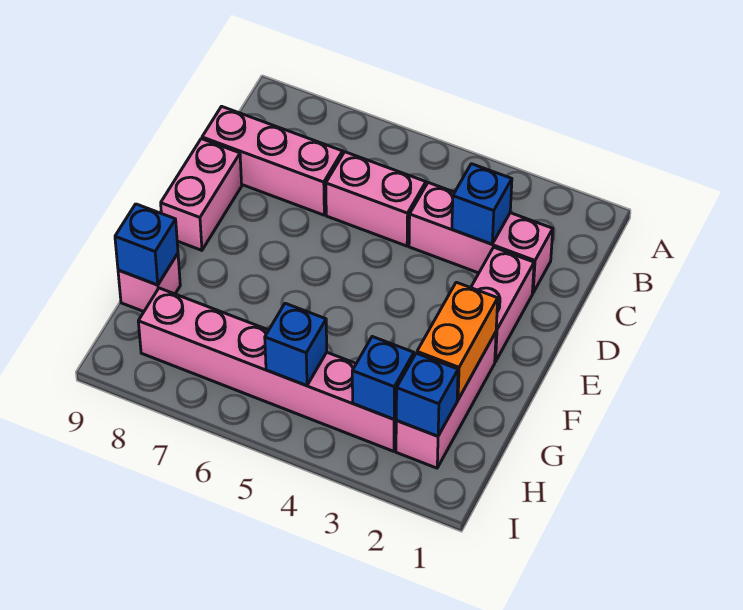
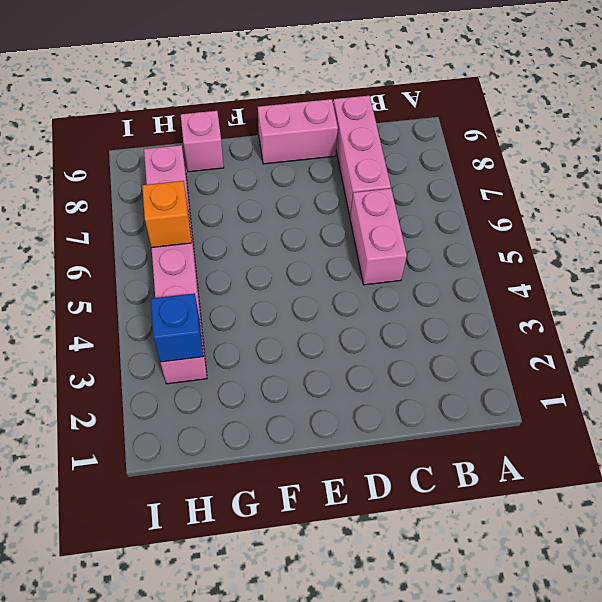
orange brick H6 level 2 -> none
none -> pink brick C2:C4 level 1
none -> pink brick D2:E2 level 1
none -> pink brick F2:H2 level 1

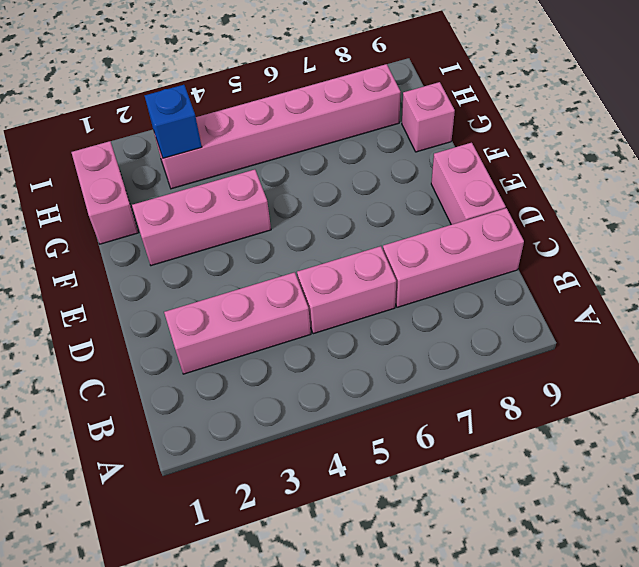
pink brick F2:F4 level 1 -> pink brick F2:H2 level 1
pink brick G1:H1 level 1 -> pink brick D2:E2 level 1
none -> blue brick C3 level 2
none -> orange brick F2:G2 level 2
none -> blue brick G9 level 2

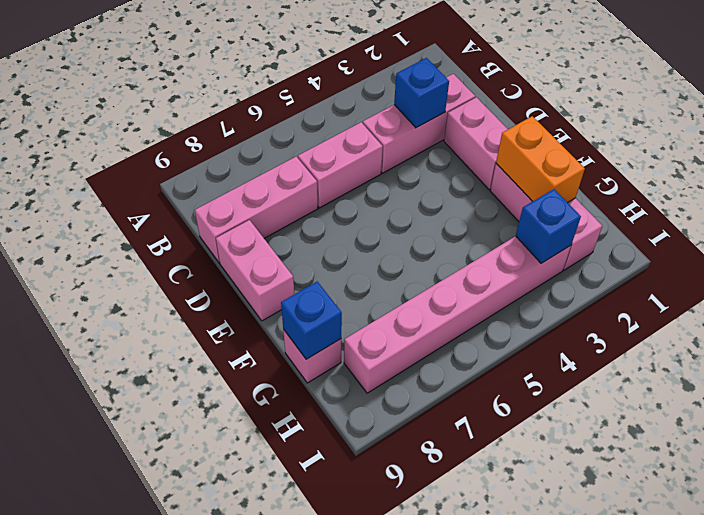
none -> blue brick H2 level 2
none -> blue brick H5 level 2

